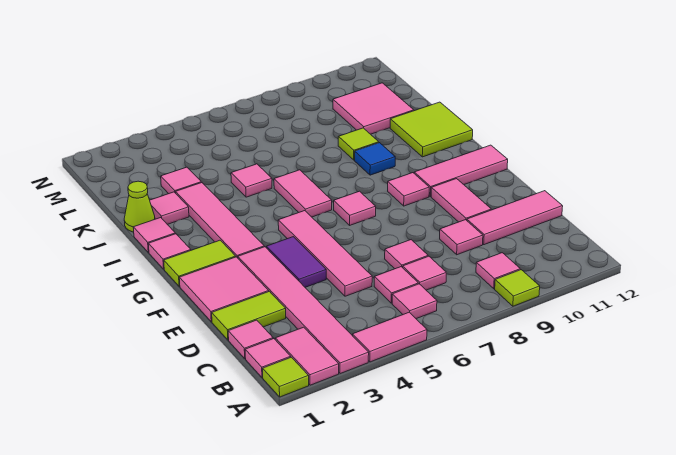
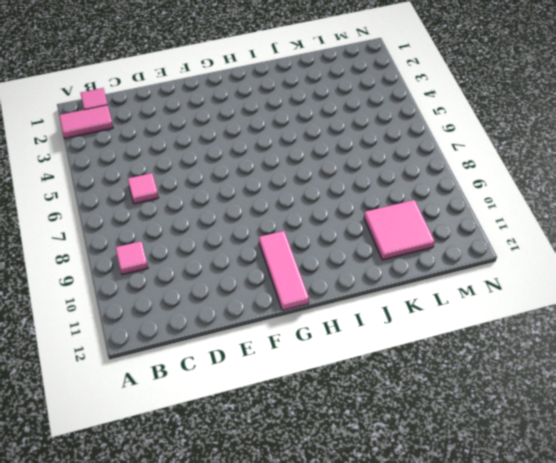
none -> lime tile A1 level 1
none -> pink tile A3:F3 level 1
none -> pink tile A4:A5 level 1
none -> lime tile A9 level 1

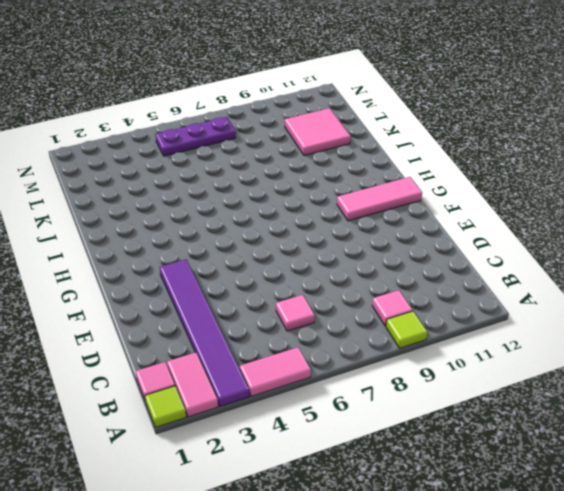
purple tile A3:F3 level 1 -> pink tile A3:F3 level 1
purple plate M5:M7 level 1 -> none
none -> pink tile B6 level 1
none -> pink tile C1 level 1
none -> pink tile C7 level 1
none -> lime tile D1:D2 level 1

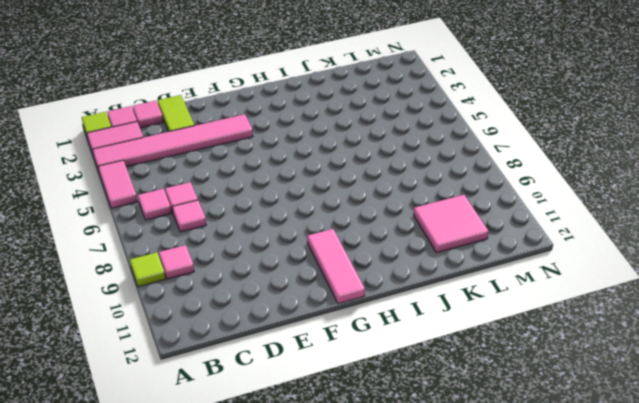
none -> pink tile D5:G5 level 1
none -> pink tile D7 level 1
none -> pink tile D9 level 1
none -> pink tile D10:D12 level 1

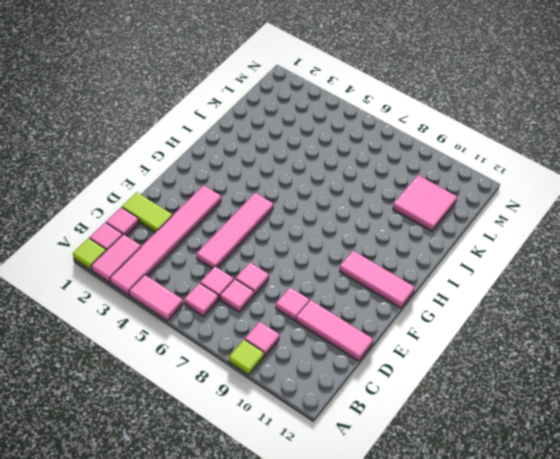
none -> pink tile E1:F2 level 1
none -> purple tile E4:F4 level 1
none -> pink tile E10:F10 level 1
none -> lime tile G1:G2 level 1

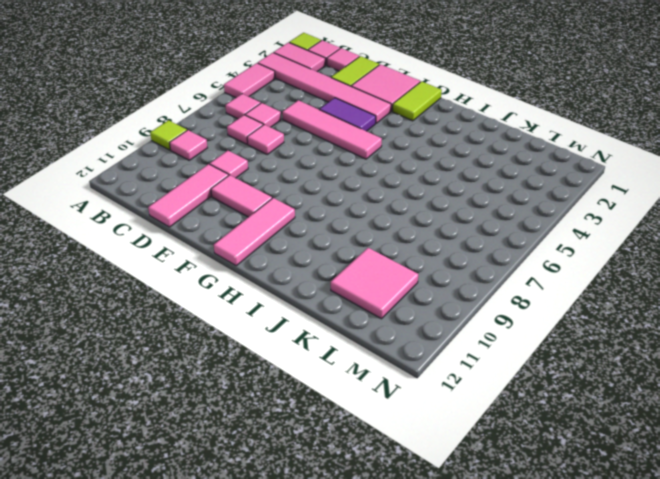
none -> pink tile G3:J3 level 1
none -> pink tile G7 level 1
none -> pink tile G9 level 1
none -> pink tile H1 level 1

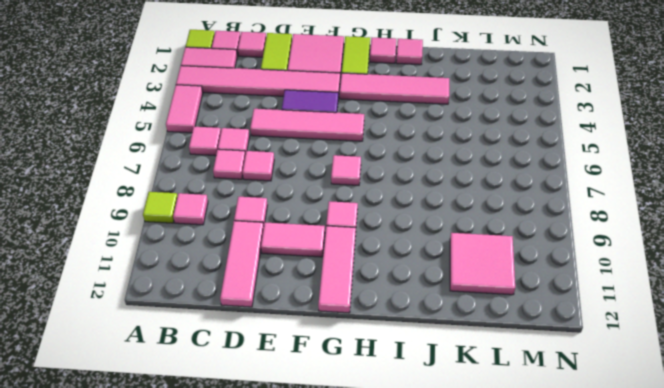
none -> pink tile H6:I6 level 1
none -> blue tile I9 level 1
none -> lime tile I11:J12 level 1
none -> lime cone J1 level 1

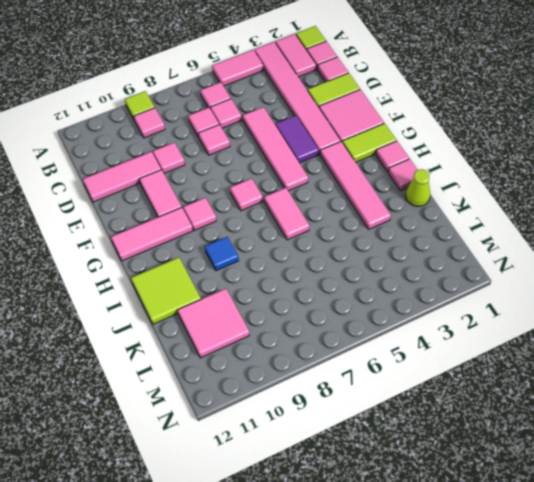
none -> pink tile J2 level 1
none -> pink tile J5 level 1
none -> lime tile J9 level 1
none -> pink tile K3 level 1

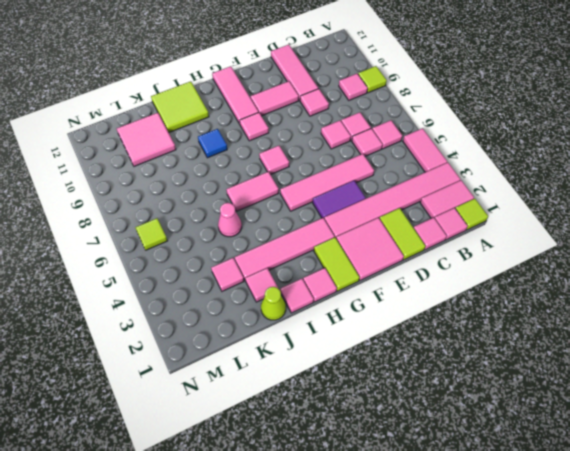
pink cone J5 level 1 -> pink tile J5 level 1
lime tile M6 level 1 -> lime tile J9 level 1

